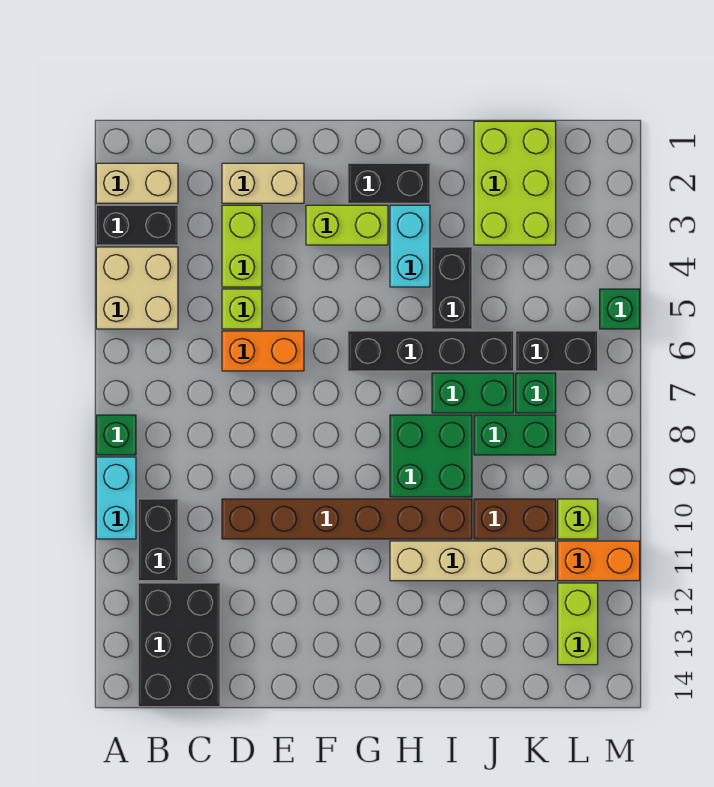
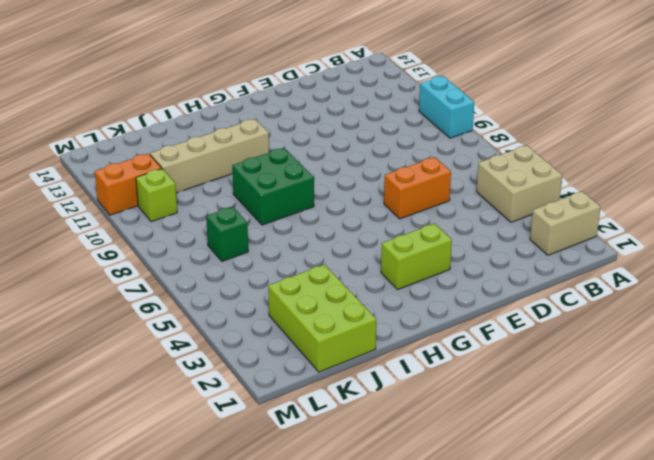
none -> black brick A3:B3 level 1
none -> green brick A8 level 1
none -> black brick B10:B11 level 1

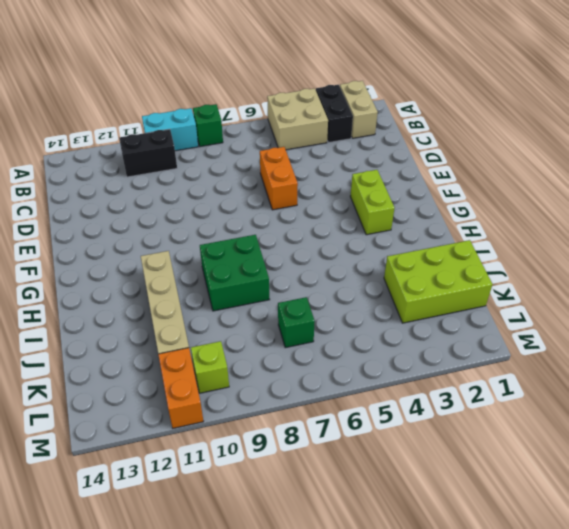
none -> black brick B12:C14 level 1
none -> tan brick D2:E2 level 1
none -> lime brick D3:D4 level 1

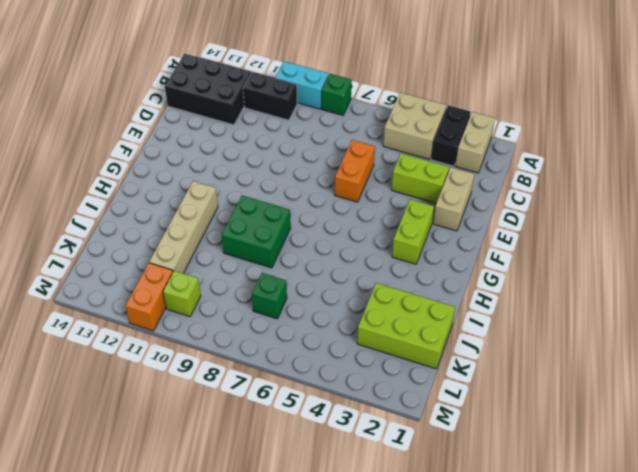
none -> lime brick D5 level 1
none -> brown brick D10:I10 level 1
none -> black brick G2:H2 level 1

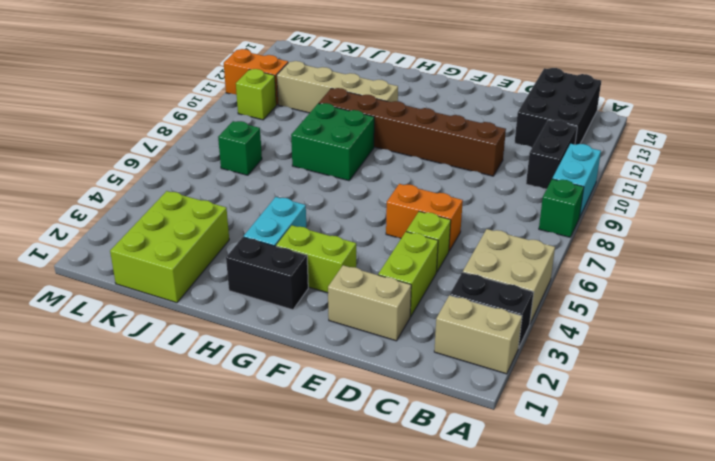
none -> black brick G6:J6 level 1
none -> black brick I4:I5 level 1
none -> green brick I7:J7 level 1

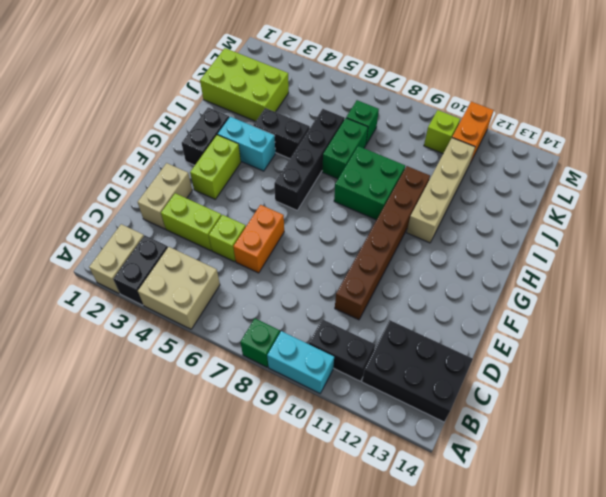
none -> green brick J8:K8 level 1
none -> brown brick J10:K10 level 1
none -> black brick K6:L6 level 1

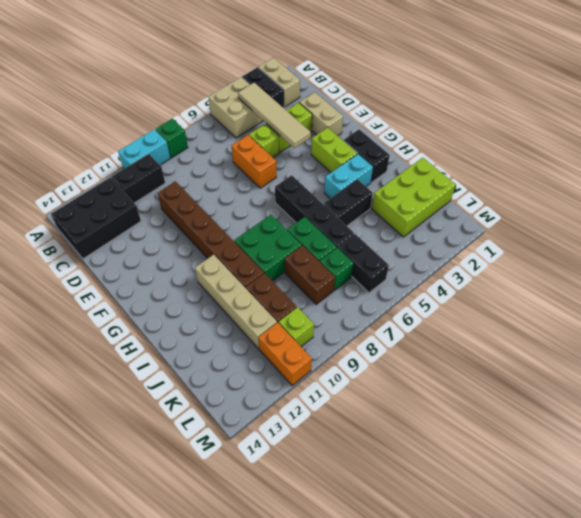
tan tile B4:E4 level 2 -> none
brown brick J8:K8 level 1 -> green brick J8:K8 level 1
none -> lime brick L12:L13 level 1
none -> green brick M5 level 1

